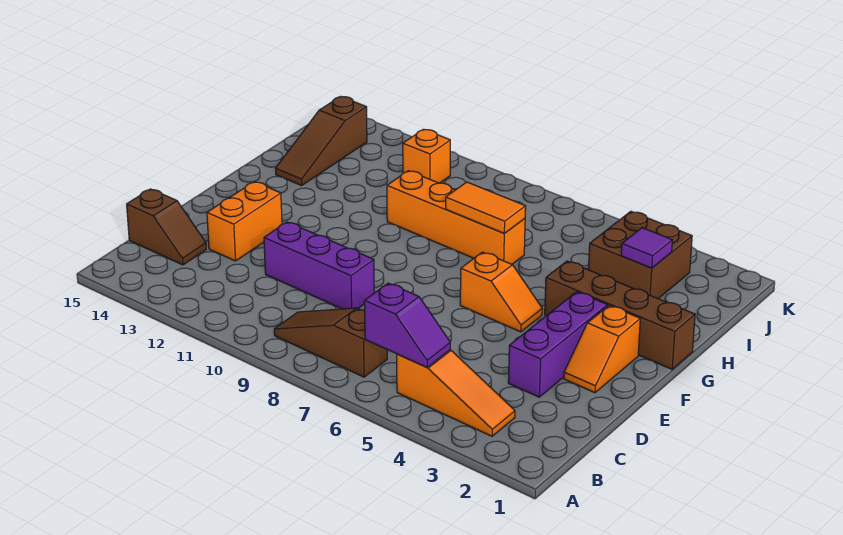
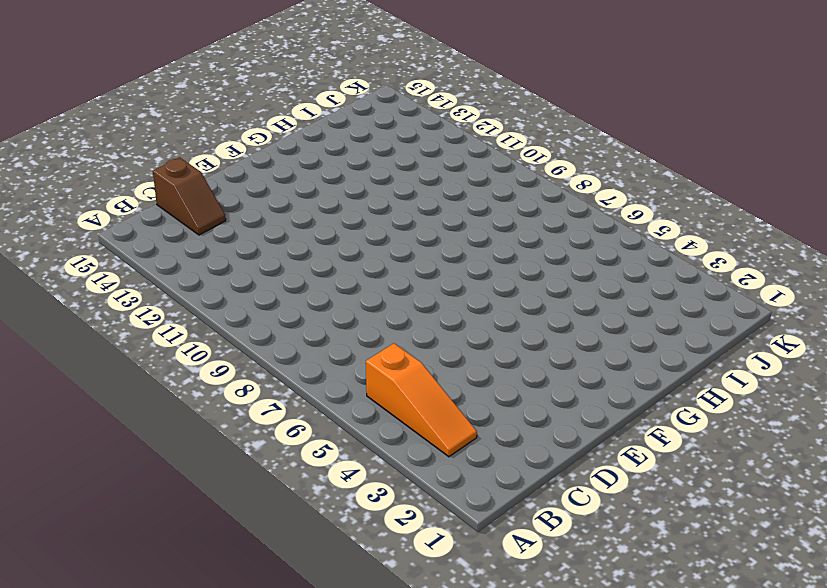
none -> brown slope B7:B9 level 1 top 7
none -> purple brick D3:F3 level 1
none -> purple brick D9:D11 level 1

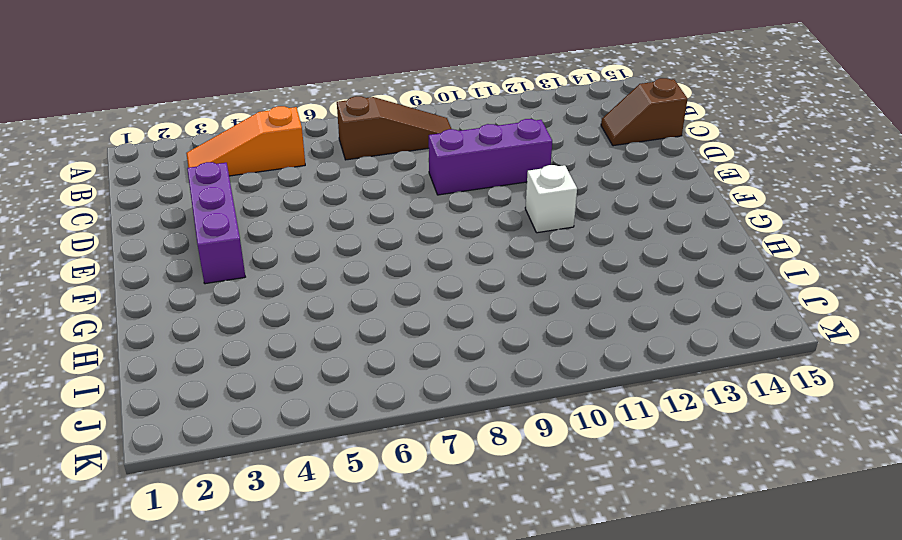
white brick F11 level 1 -> none
none -> orange brick D13:E13 level 1
none -> orange slope E2:F2 level 1 top F
none -> orange slope F5:F6 level 1 top 6

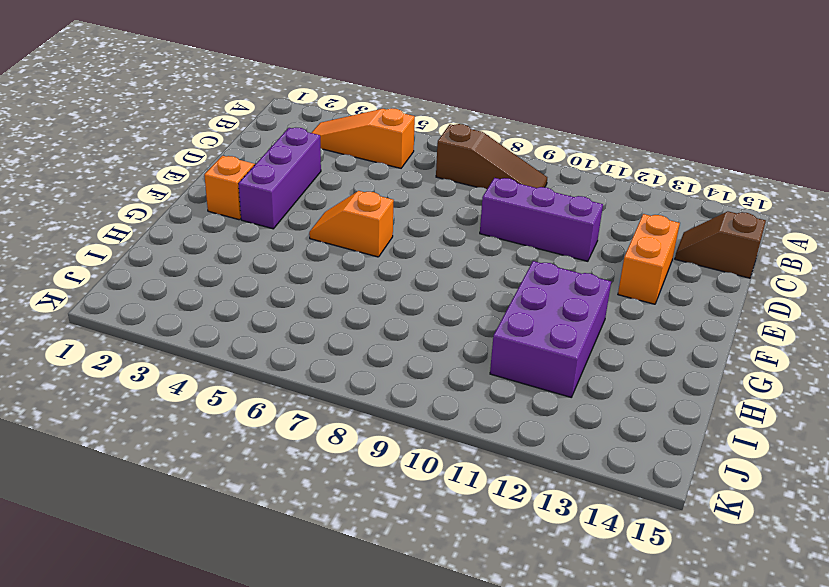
purple brick G11:I12 level 1 -> none
none -> brown brick G1:G4 level 1
none -> orange brick H7:H10 level 1
none -> brown slope H14:J14 level 1 top J

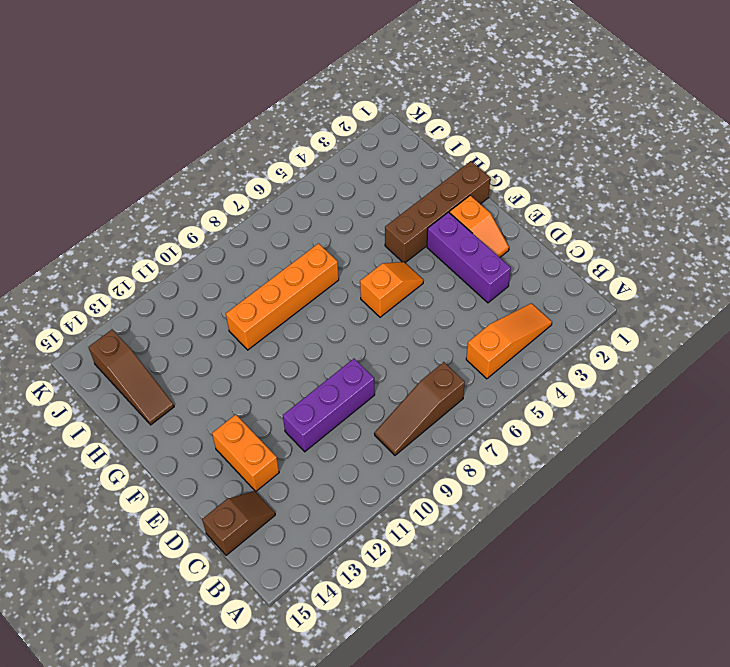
none -> brown brick I3:J4 level 1
none -> orange brick J11 level 1
none -> purple slope B5:B6 level 2 top 6

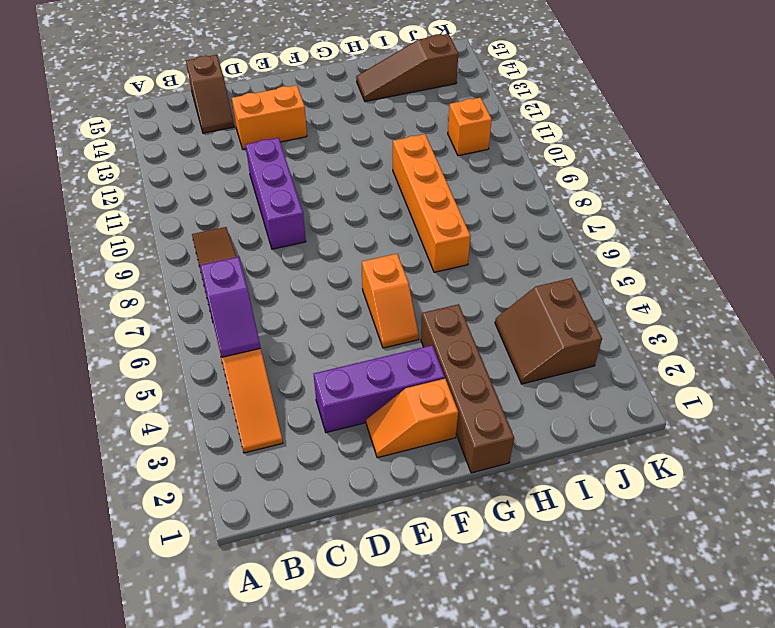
brown slope I3:J4 level 1 top J -> brown brick I3:J4 level 1
none -> orange tile H7:H8 level 2
none -> purple tile I3 level 2

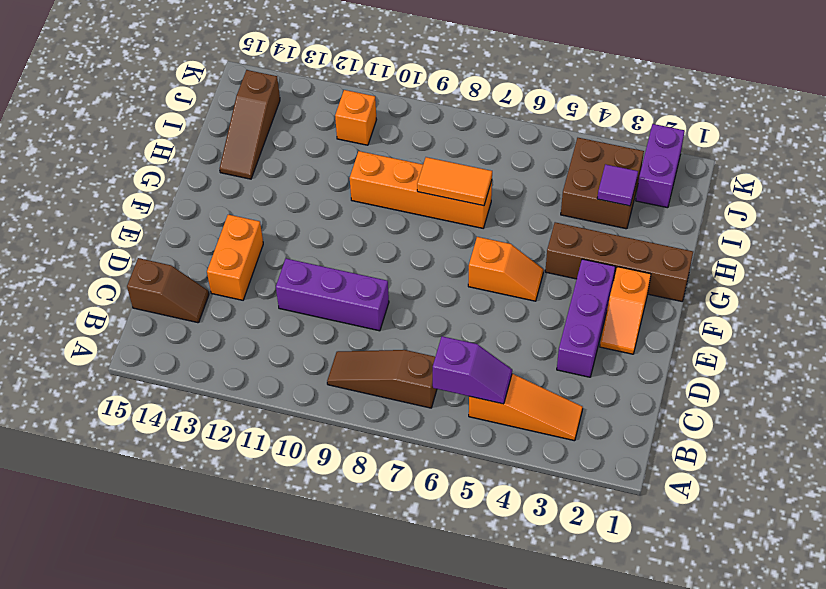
purple brick J2:K2 level 1 -> none

